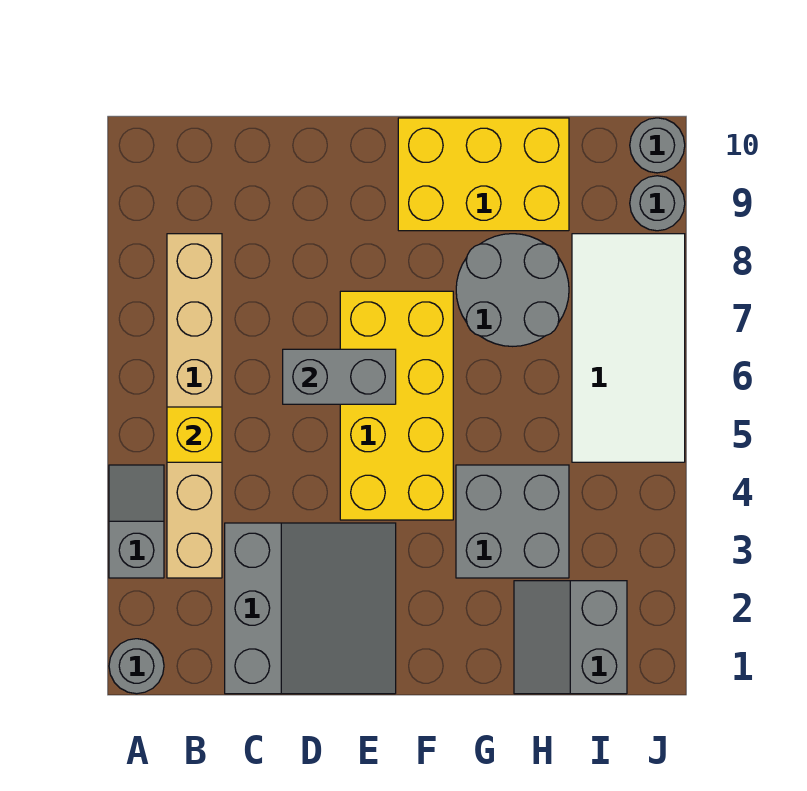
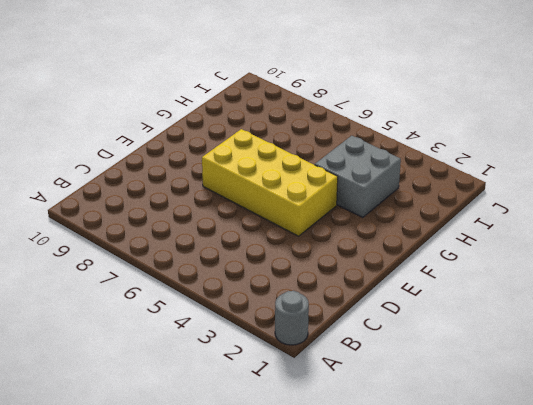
none -> grey slope A3:A4 level 1 top 3
none -> tan brick B3:B8 level 1
none -> grey slope C1:E3 level 1 top C

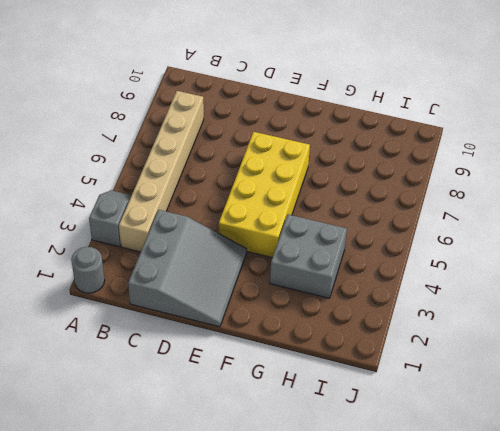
none -> yellow brick F9:H10 level 1
none -> grey round brick G7:H8 level 1
none -> grey slope H1:I2 level 1 top I

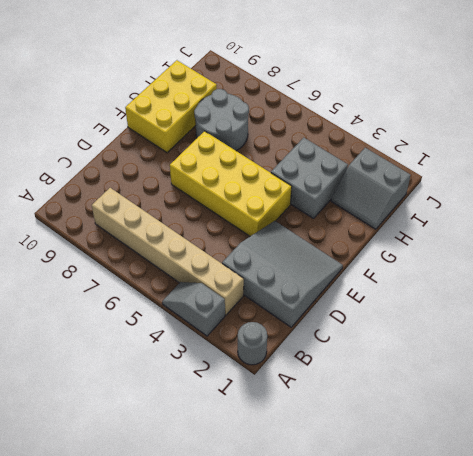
none -> white tile I5:J8 level 1
none -> grey round brick J9 level 1
none -> grey round brick J10 level 1

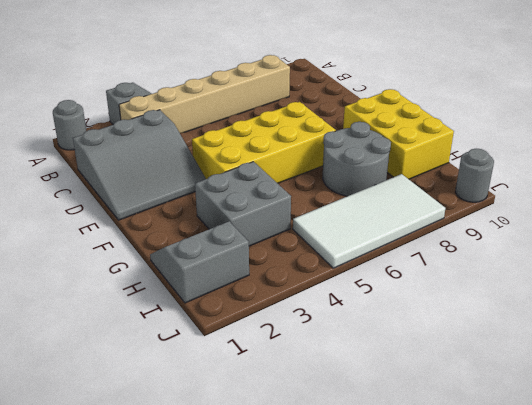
none -> grey round brick J9 level 1
none -> yellow brick B5 level 2
none -> grey brick D6:E6 level 2

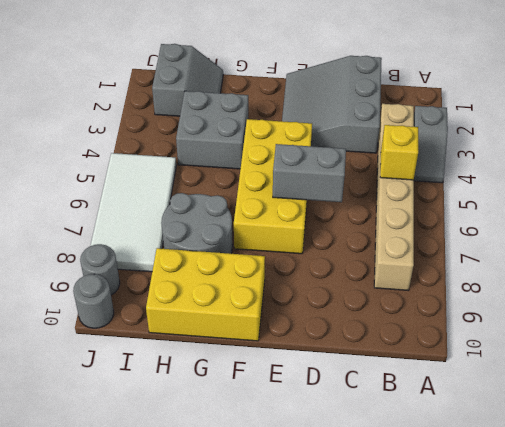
none -> grey round brick A1 level 1

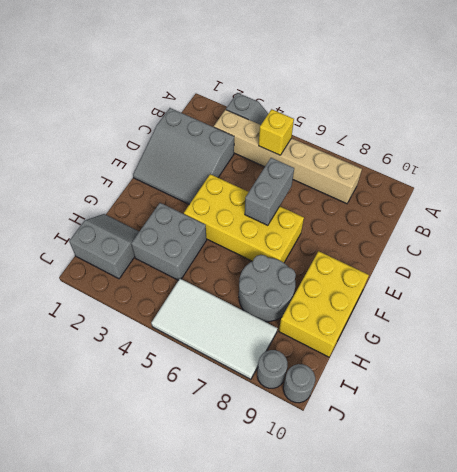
none -> grey round brick A1 level 1

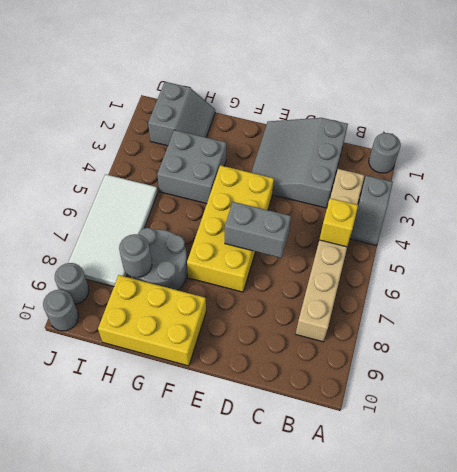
grey round brick H8 level 2 -> none

